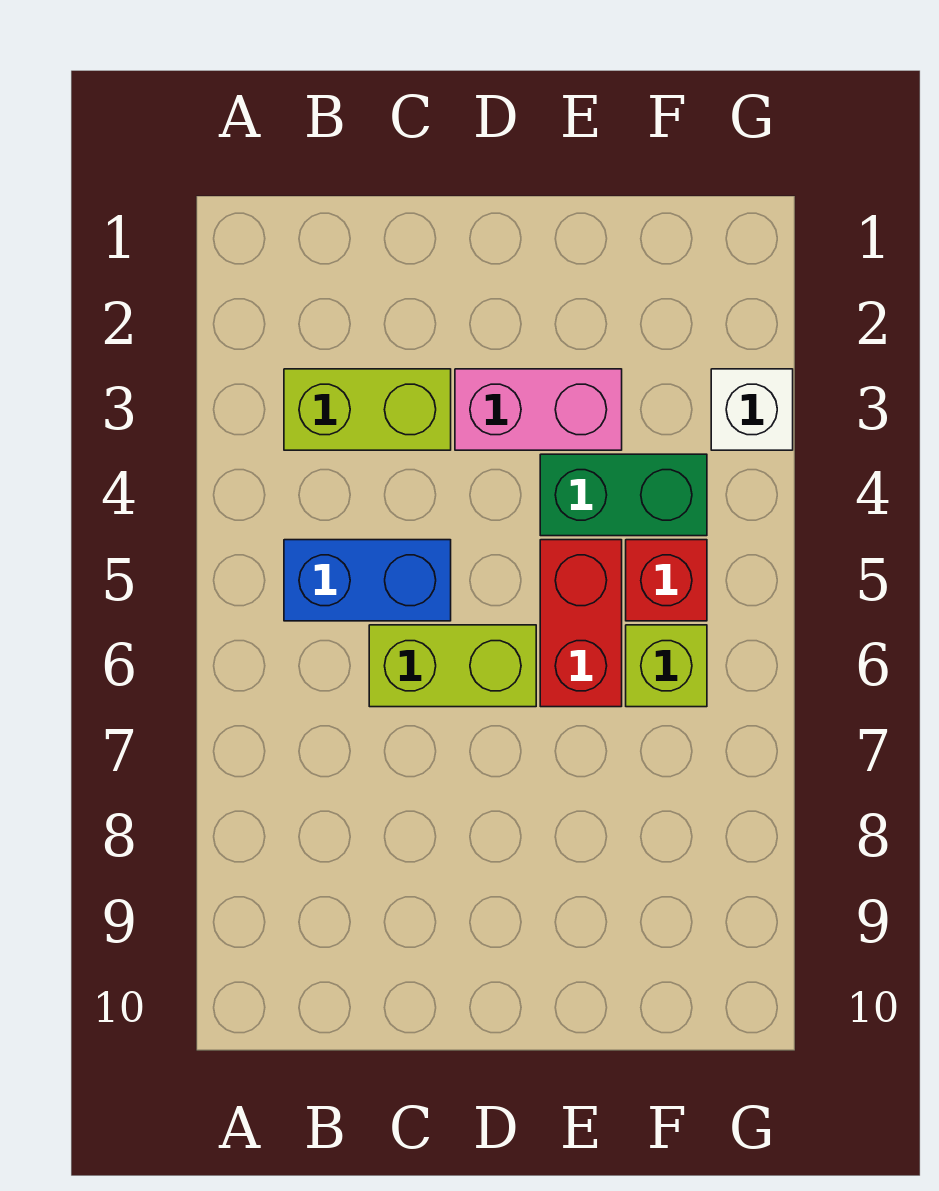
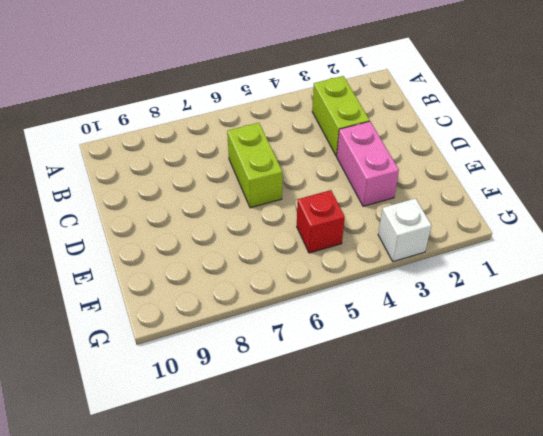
none -> blue brick B5:C5 level 1
none -> green brick E4:F4 level 1

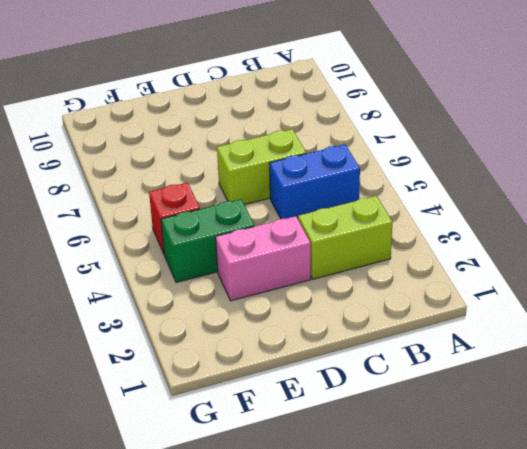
none -> red brick E5:E6 level 1
none -> lime brick F6 level 1

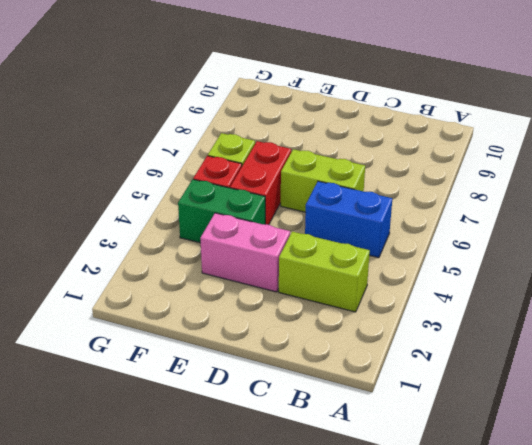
none -> white brick G3 level 1

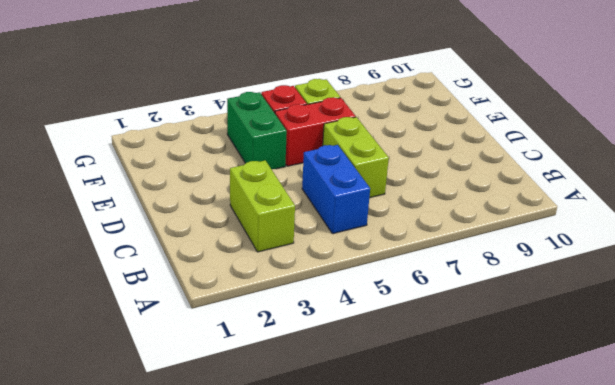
none -> pink brick D3:E3 level 1
none -> white brick G3 level 1

